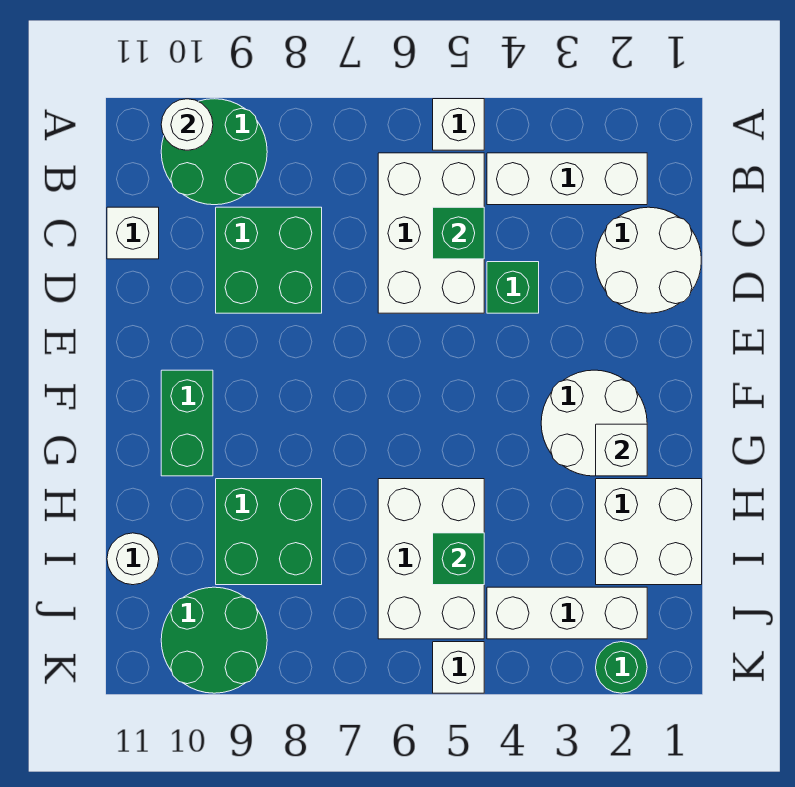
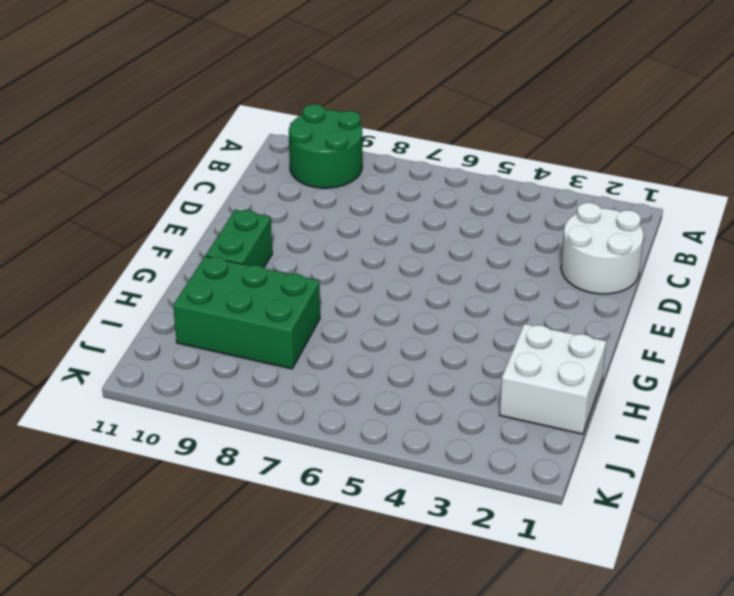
green brick H8:I10 level 1 -> green brick H8:I9 level 1
none -> white brick A5 level 1
none -> white brick B2:B4 level 1
none -> white brick B5:D6 level 1

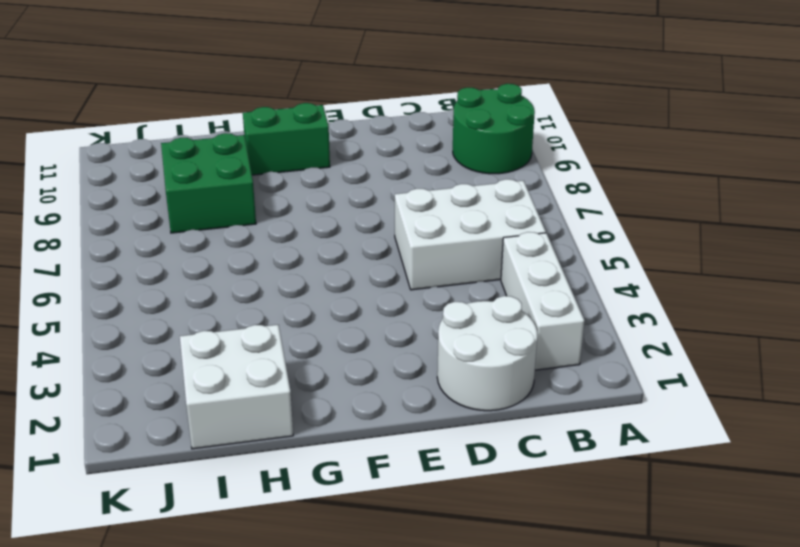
none -> white brick A5 level 1
none -> green brick C8:D9 level 1
none -> white brick C11 level 1

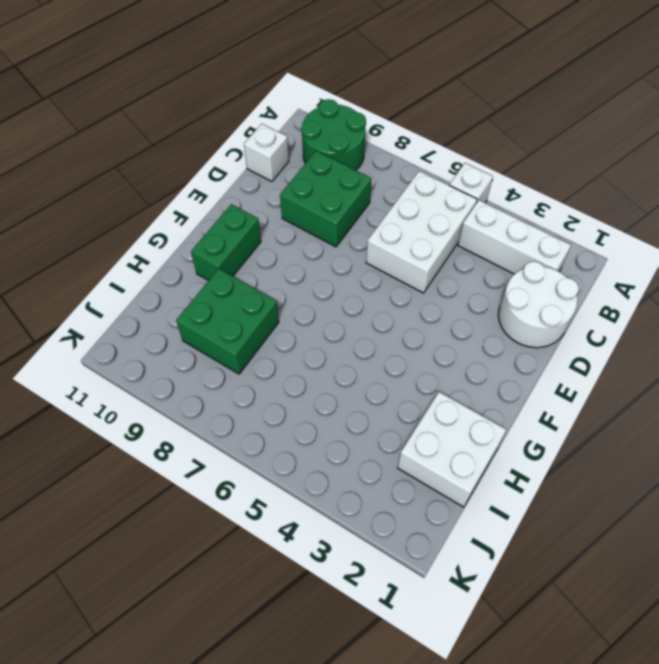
none -> green brick D4 level 1
none -> white round brick F2:G3 level 1
none -> white brick H5:J6 level 1

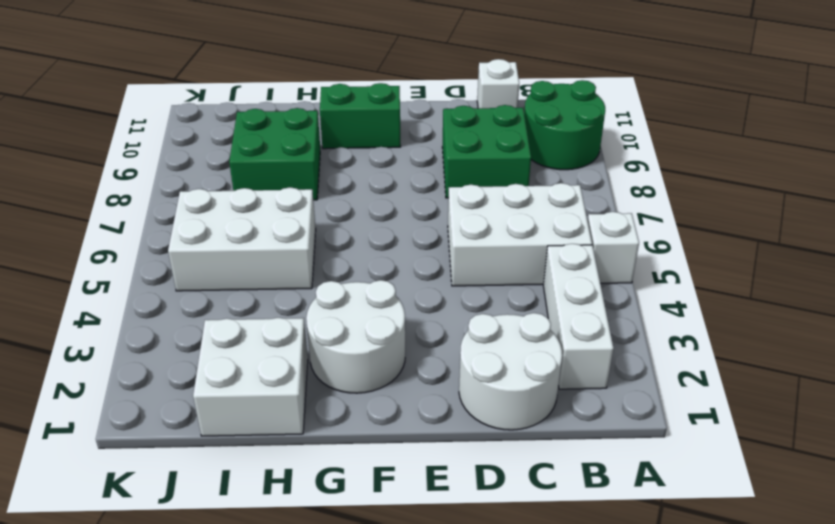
none -> green brick D4 level 1
none -> white round brick I11 level 1
none -> white brick J2:J4 level 1

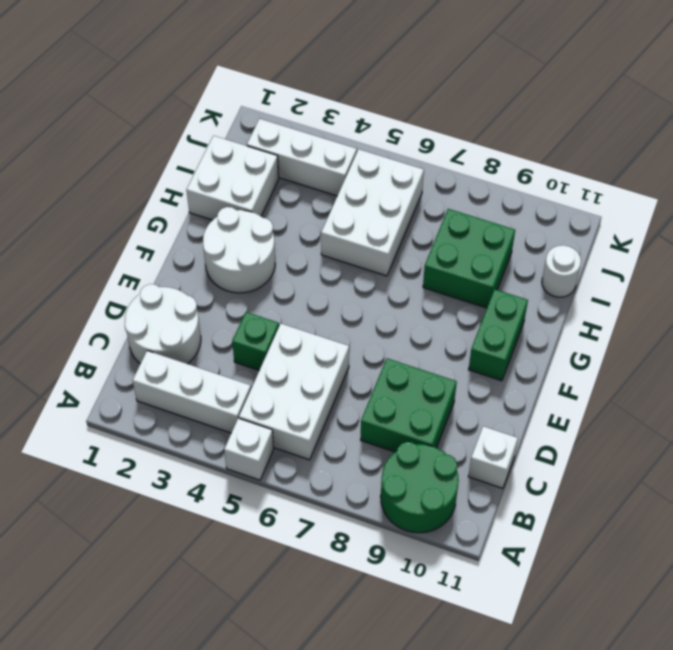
none -> green round brick J9:K10 level 1
none -> green round brick K2 level 1
none -> white brick K5 level 1

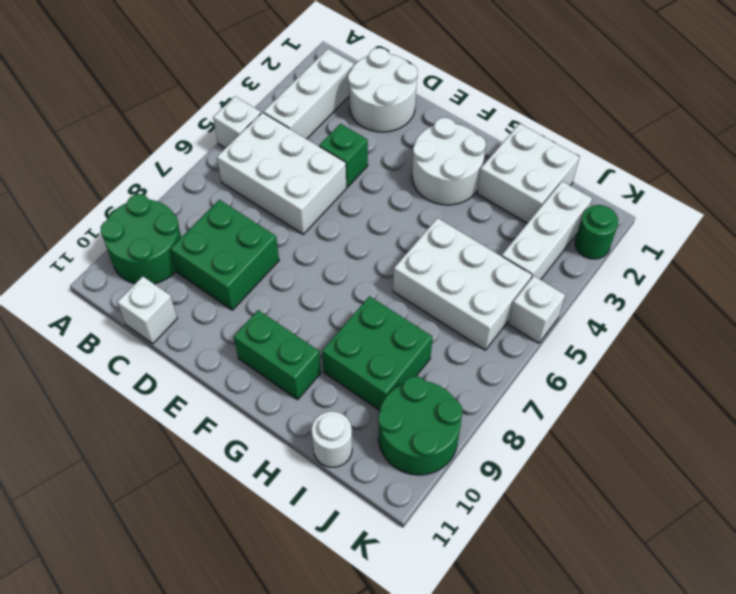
none -> white round brick A10 level 2
none -> green brick C5 level 2
none -> white brick G2 level 2

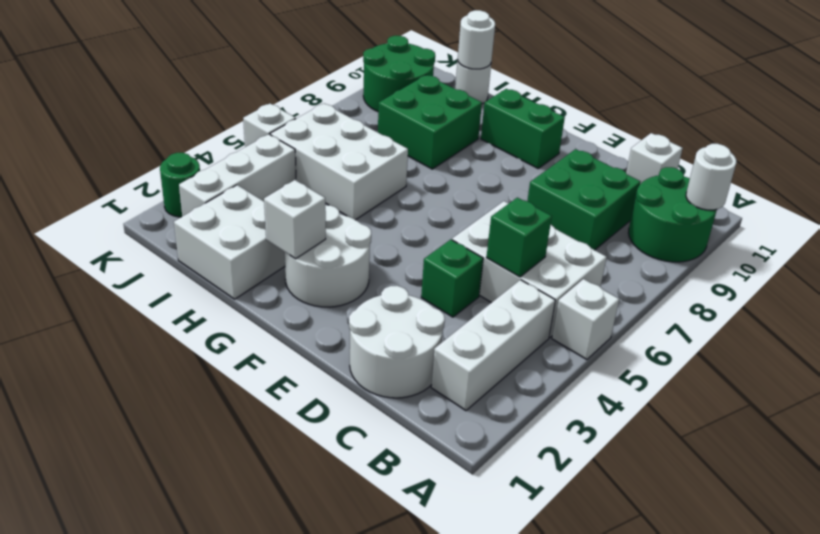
white round brick I11 level 2 -> none
none -> green brick I5 level 2

